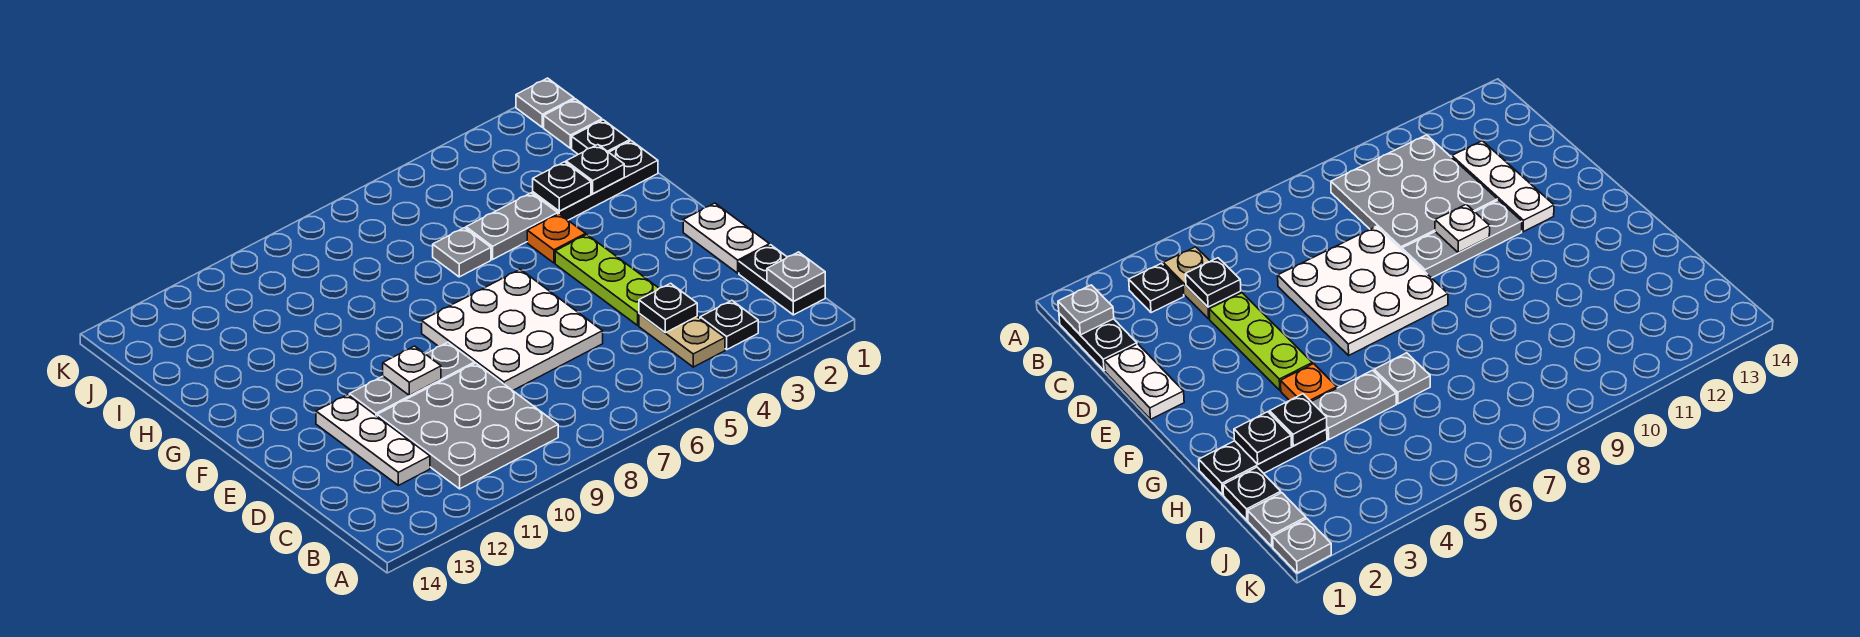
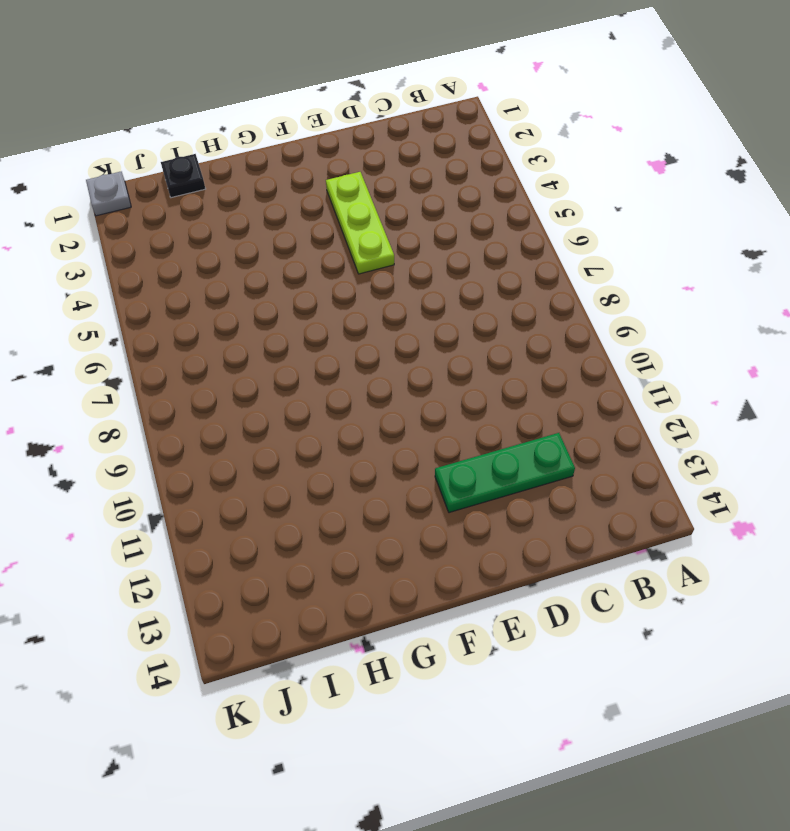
green plate C12:E12 level 1 -> white plate C12:E12 level 1
lime plate E3:E5 level 1 -> lime plate D4:F4 level 1
none -> black plate B1:C1 level 1
none -> black plate B3 level 1
none -> tan plate B4:C4 level 1

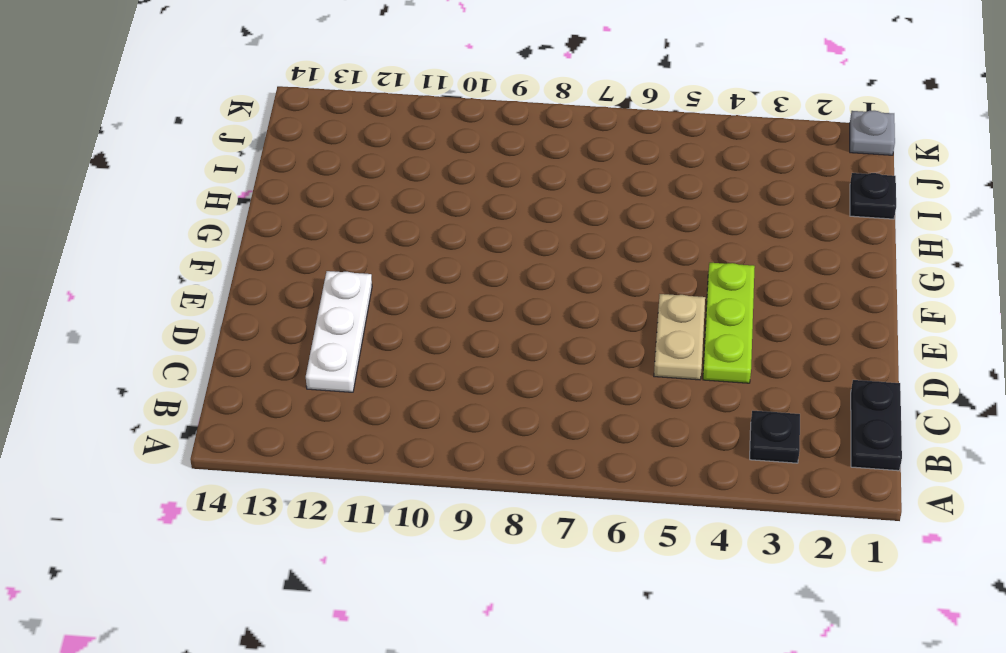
tan plate D5:E5 level 1 -> tan plate B4:C4 level 1
none -> grey plate B9:D11 level 1
none -> white plate D1:E1 level 1
none -> white plate D6:F8 level 1

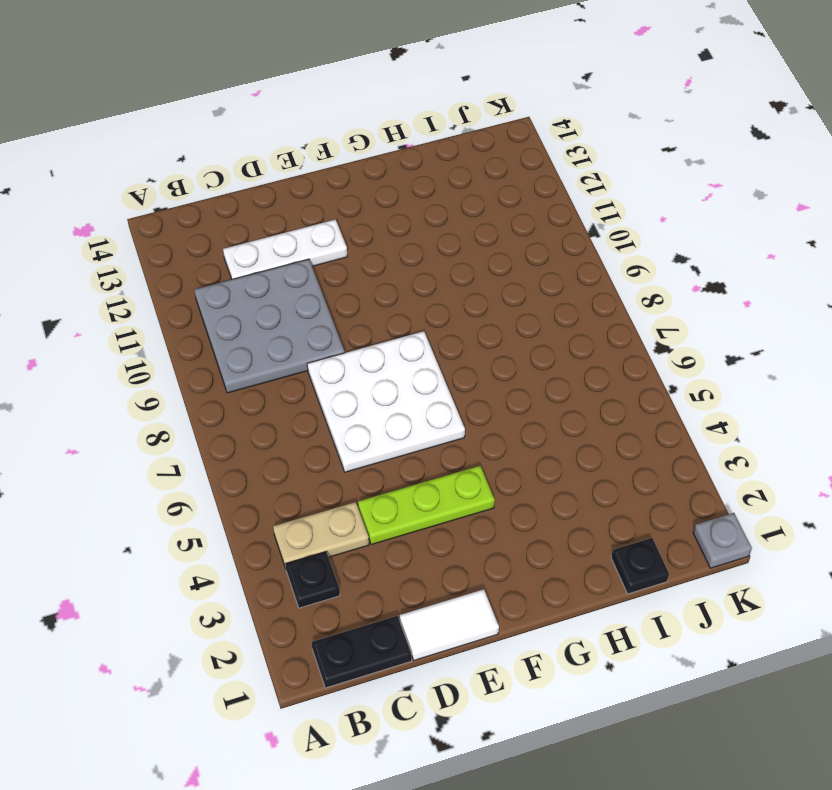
white tile D1:E1 level 1 -> white plate D1:E1 level 1
none -> grey plate E9:E11 level 1
none -> orange plate G4 level 1
none -> black plate H1:H3 level 1

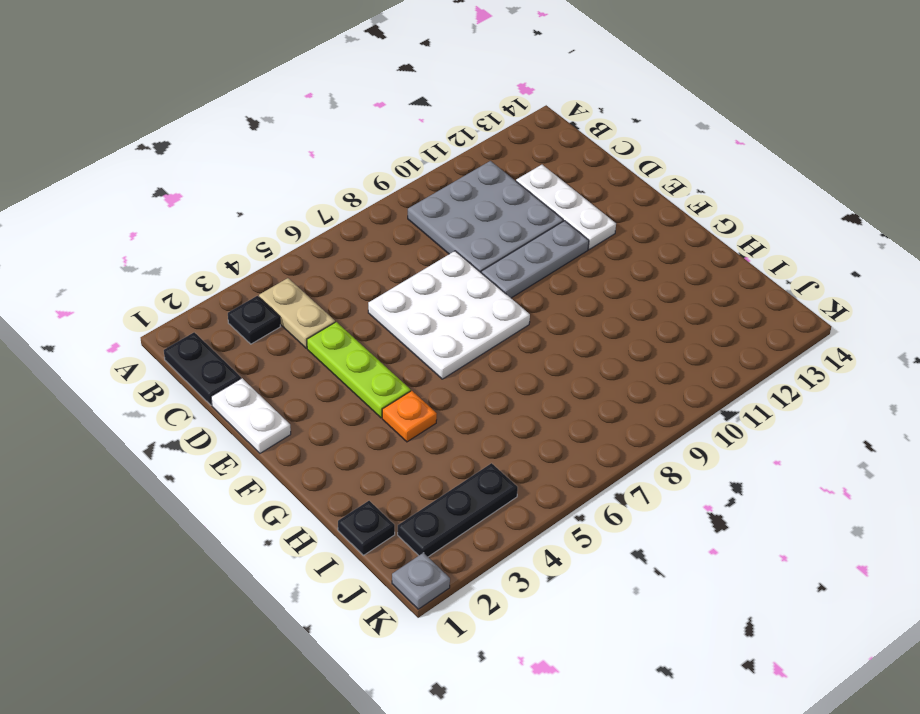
black plate J2:J4 level 1 -> black plate H1:H3 level 1
none -> grey plate H4:H5 level 1
none -> grey plate H6 level 1
none -> grey plate J1 level 1

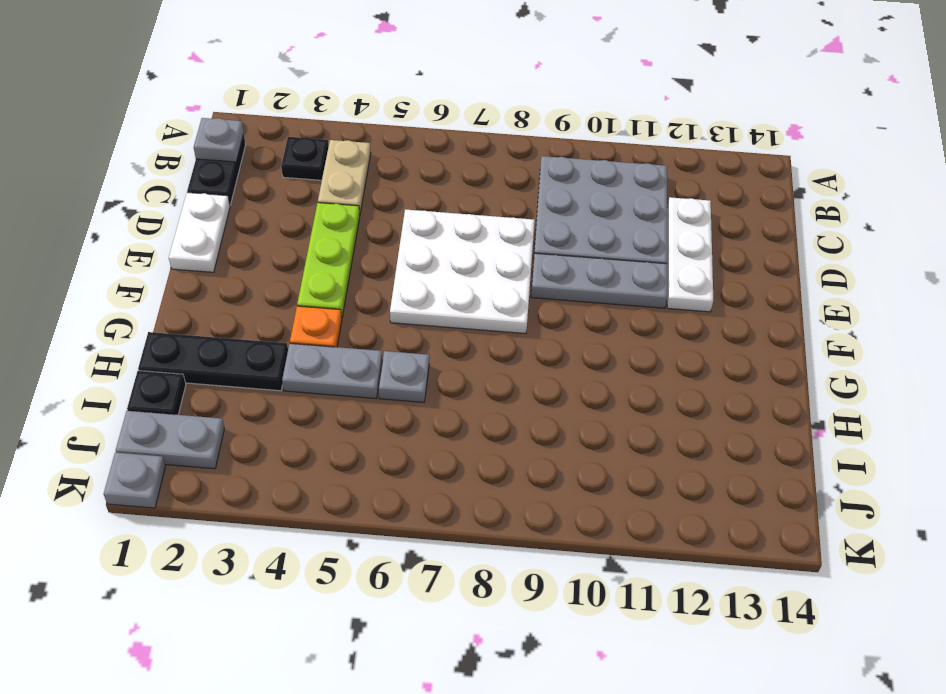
grey plate J1:J2 level 1 -> grey plate J1 level 1
none -> black plate C4 level 2
none -> white plate E10 level 2
none -> black plate H2 level 2

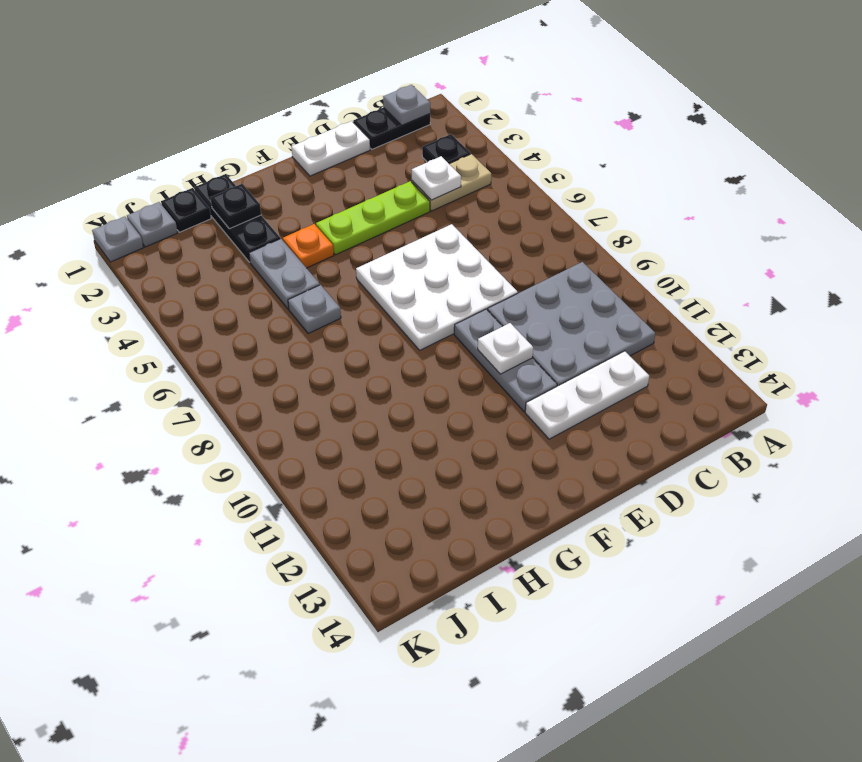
white plate C4 level 2 -> black plate C4 level 2
none -> black plate H3 level 2

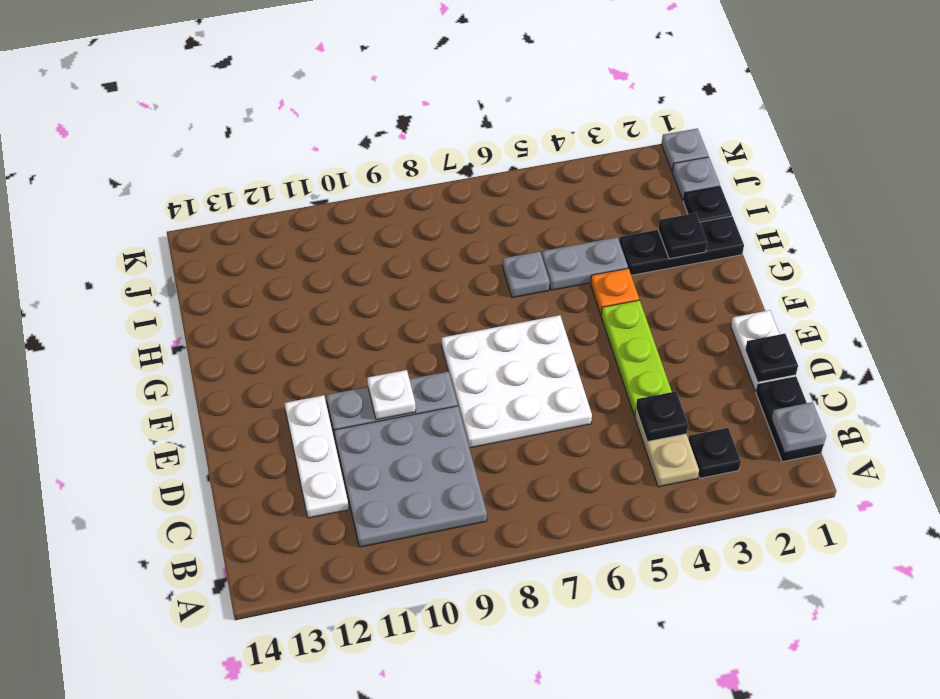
black plate D1 level 2 -> black plate H3 level 2

